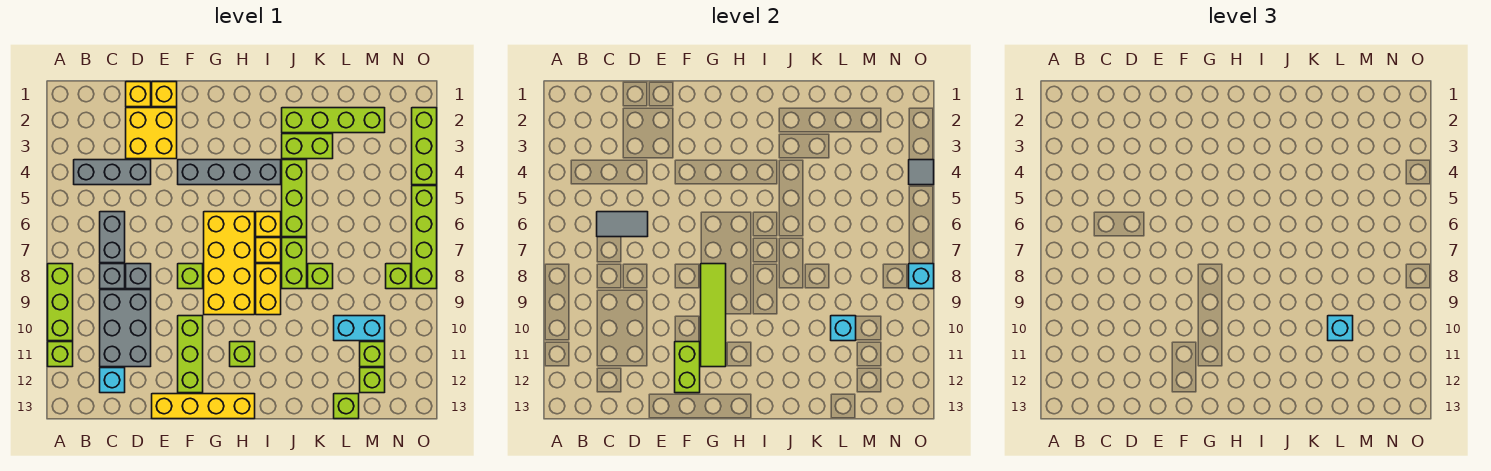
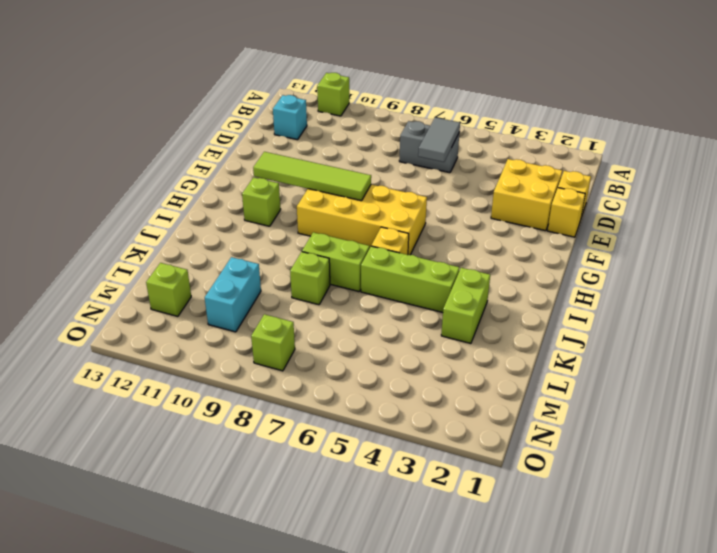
none -> lime brick A8:A10 level 1
none -> grey brick B4:D4 level 1
none -> grey brick C8 level 1
none -> grey brick C9:D11 level 1

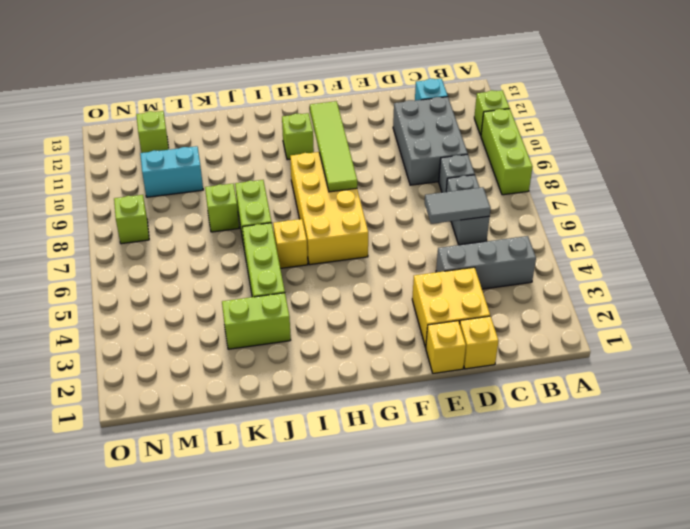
none -> grey brick D8 level 1
none -> yellow brick E13:H13 level 1
none -> grey brick F4:I4 level 1
none -> lime brick F8 level 1

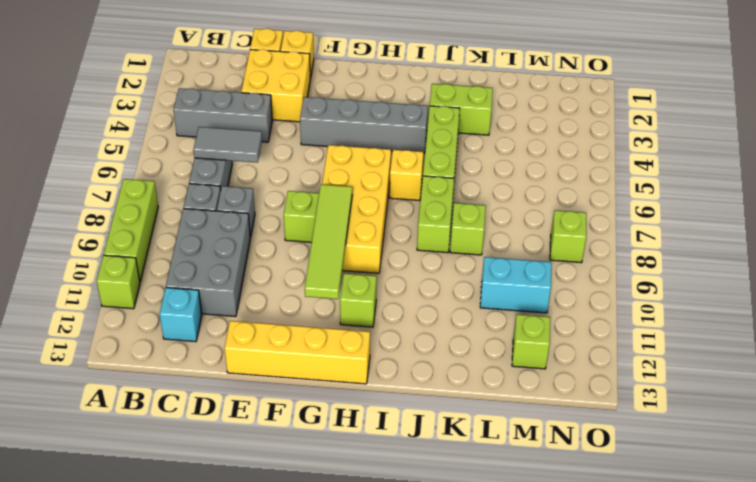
none -> lime brick F10:F12 level 1
none -> yellow brick I7 level 1
none -> yellow brick I8:I9 level 1
none -> lime brick J2:M2 level 1

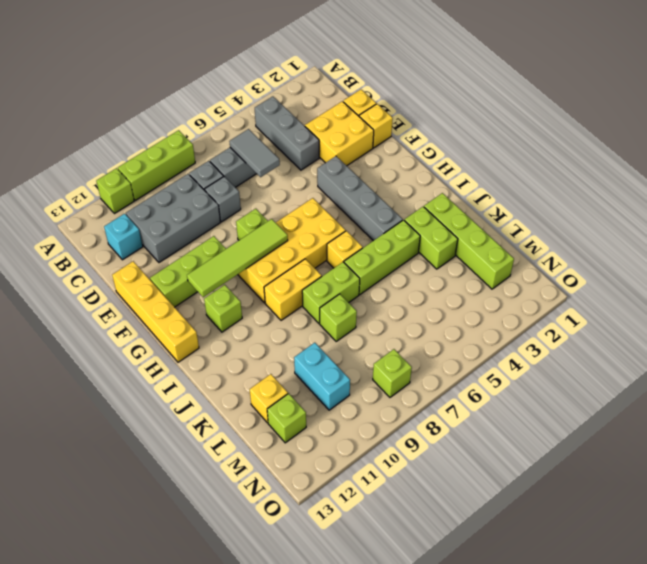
yellow brick L12 level 1 -> yellow brick I7 level 1
none -> lime brick L13 level 1
none -> lime brick M11 level 1
none -> lime brick O2:O4 level 1
none -> lime brick O5:O8 level 1

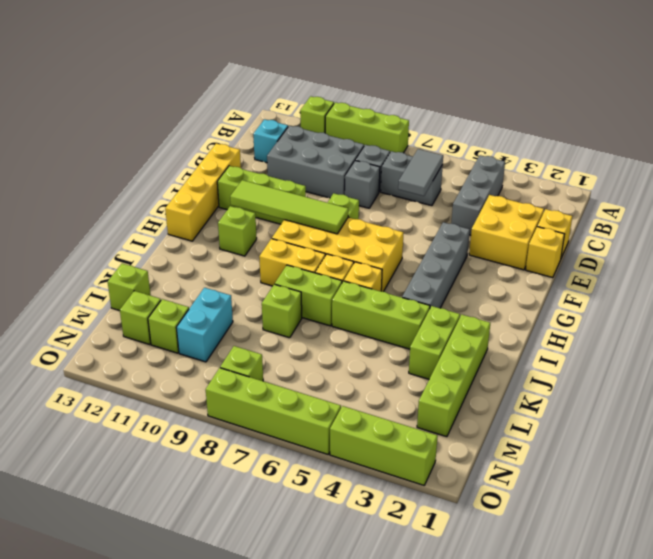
none -> lime brick F11:F12 level 2
none -> cyan brick L10 level 2
none -> grey tile O4 level 2
none -> cyan brick O8 level 2

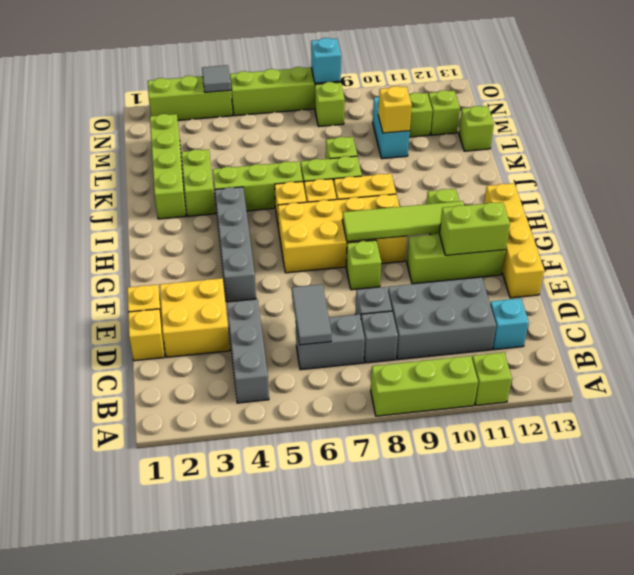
yellow brick L10 level 2 -> cyan brick L10 level 2
none -> cyan brick L10 level 3

